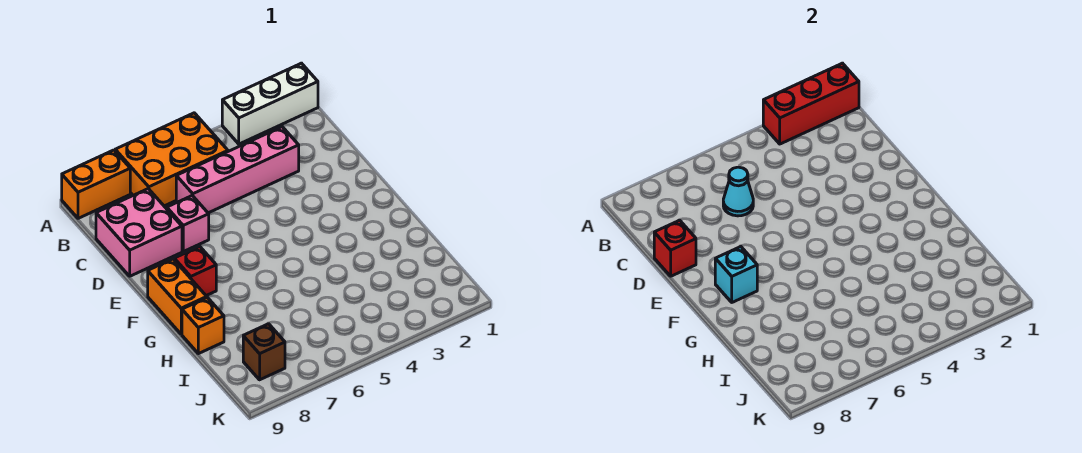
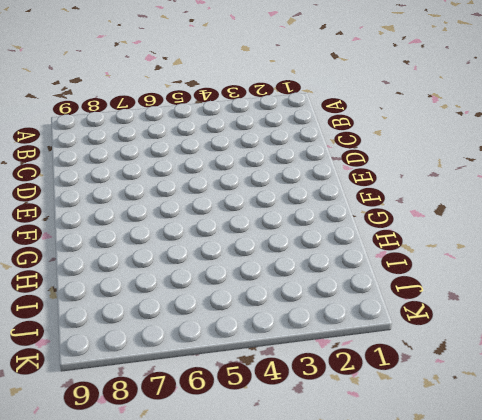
none -> white brick A1:A3 level 1
none -> orange brick A5:B7 level 1
none -> orange brick A8:A9 level 1

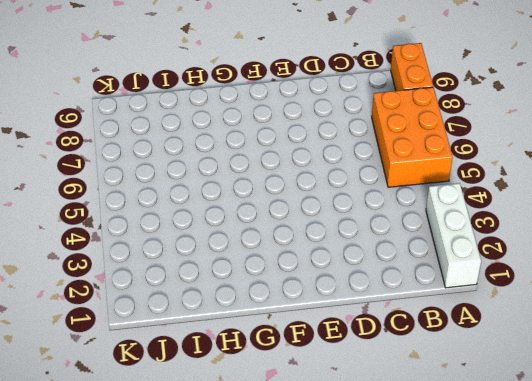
none -> pink brick C3:C6 level 1
none -> pink brick C8:D9 level 1
none -> pink brick D7 level 1

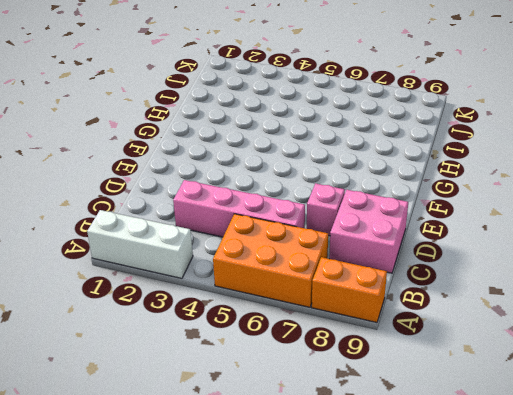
none -> red brick F8 level 1
none -> orange brick F9:G9 level 1
none -> orange brick H9 level 1

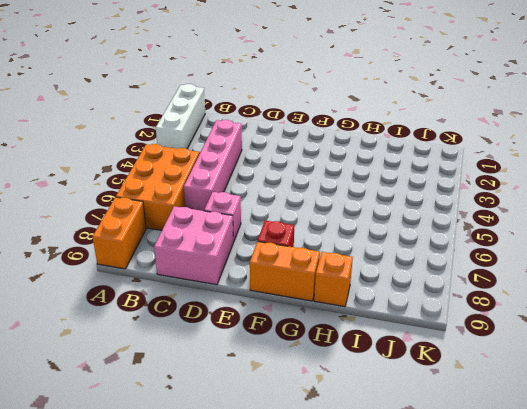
none -> brown brick J8 level 1
none -> red brick A1:A3 level 2
none -> cyan cone C6 level 2

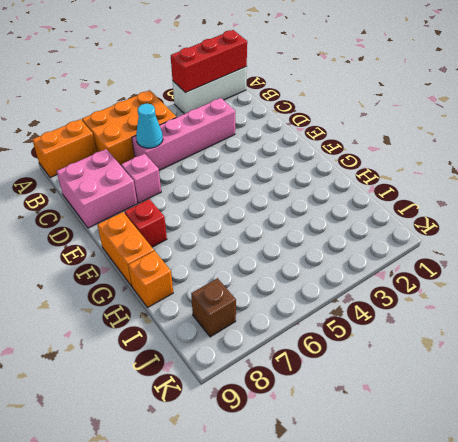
none -> red brick D9 level 2
none -> cyan brick F8 level 2

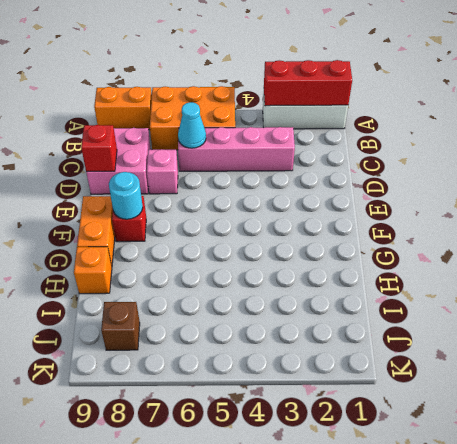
cyan round brick F8 level 2 -> cyan brick F8 level 2

